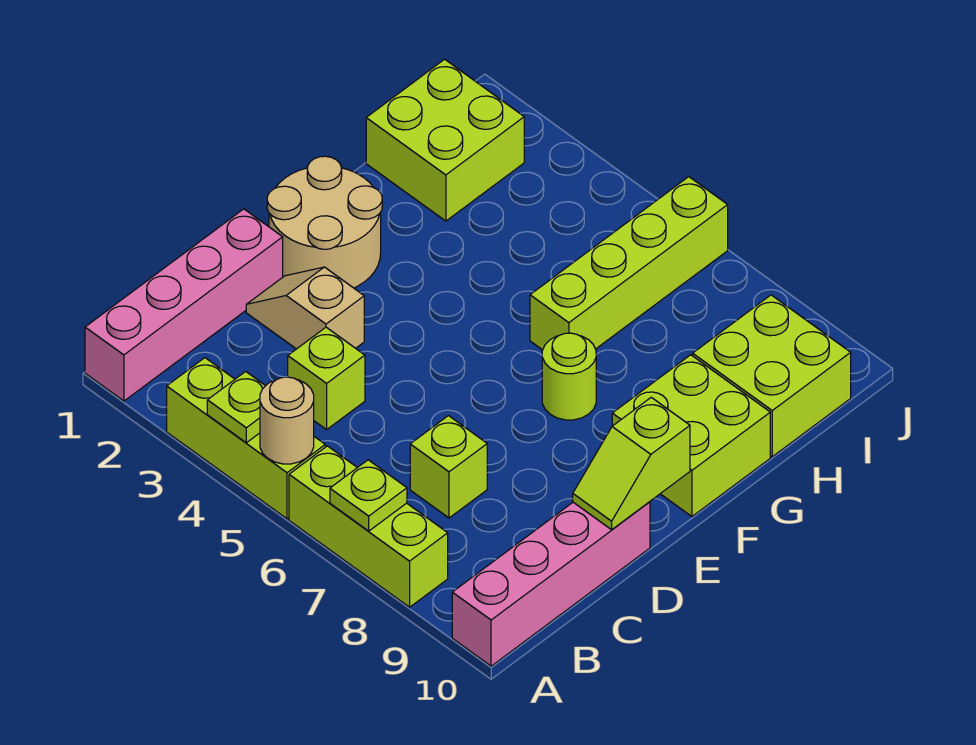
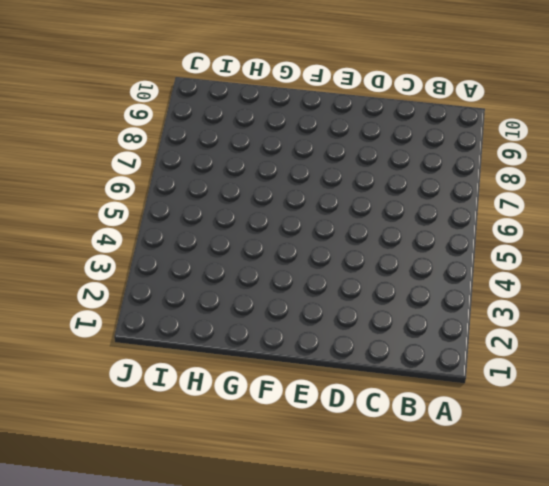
none -> pink brick A1:D1 level 1
none -> lime brick A3:A5 level 1
none -> lime brick A6:A8 level 1

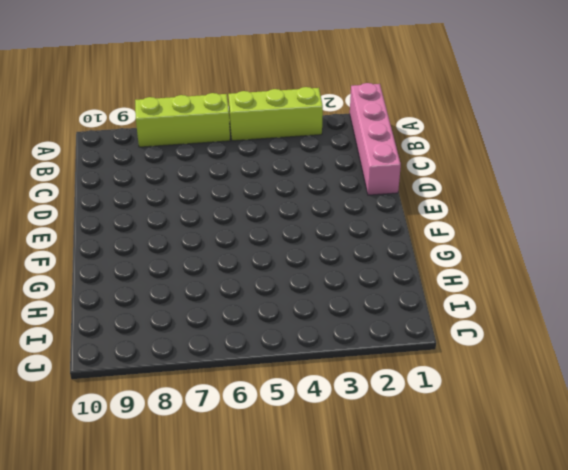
none -> pink brick A10:D10 level 1
none -> lime brick C4 level 1
none -> lime brick C7 level 1

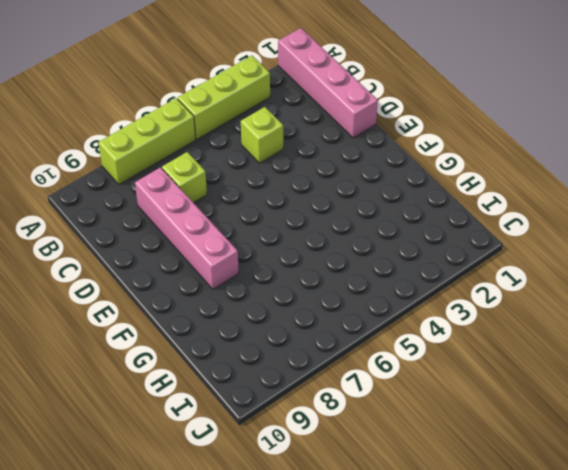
pink brick C8:F8 level 1 -> pink brick A10:D10 level 1
none -> tan slope D2:D3 level 1 top 3
none -> tan round brick E1:F2 level 1
none -> lime round brick F7 level 1

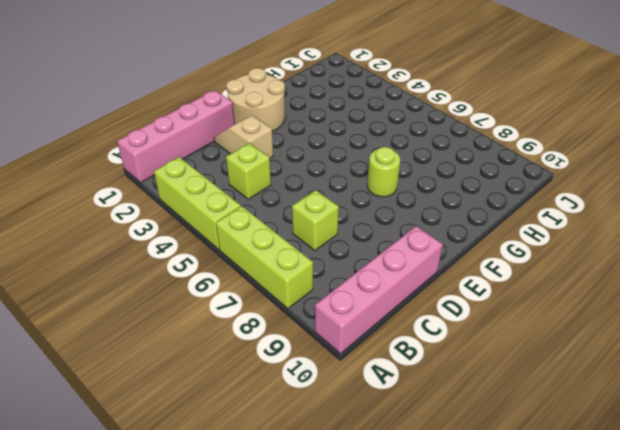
none -> lime brick F9:G10 level 1
none -> lime brick G6:J6 level 1
none -> lime brick H1:I2 level 1

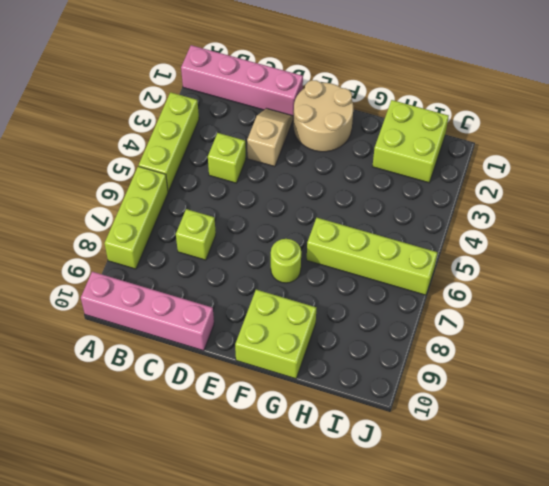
none -> lime brick H9:I10 level 1
none -> lime plate A4 level 2
none -> tan round brick A5 level 2

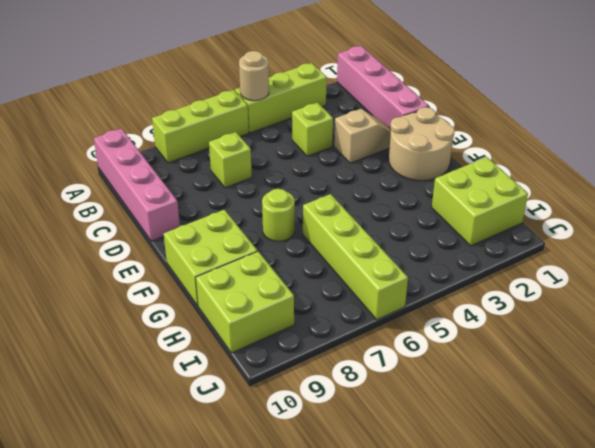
none -> lime plate A4 level 2
none -> lime plate A7 level 2
none -> lime slope D10:E10 level 2 top E

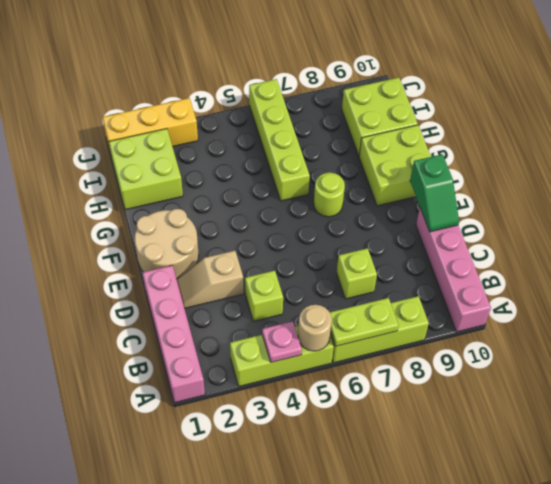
pink plate A4 level 2 -> lime plate A4 level 2
lime plate A6:A7 level 2 -> lime plate A7 level 2
green slope D10:E10 level 2 top E -> lime slope D10:E10 level 2 top E
yellow brick J1:J3 level 1 -> none

